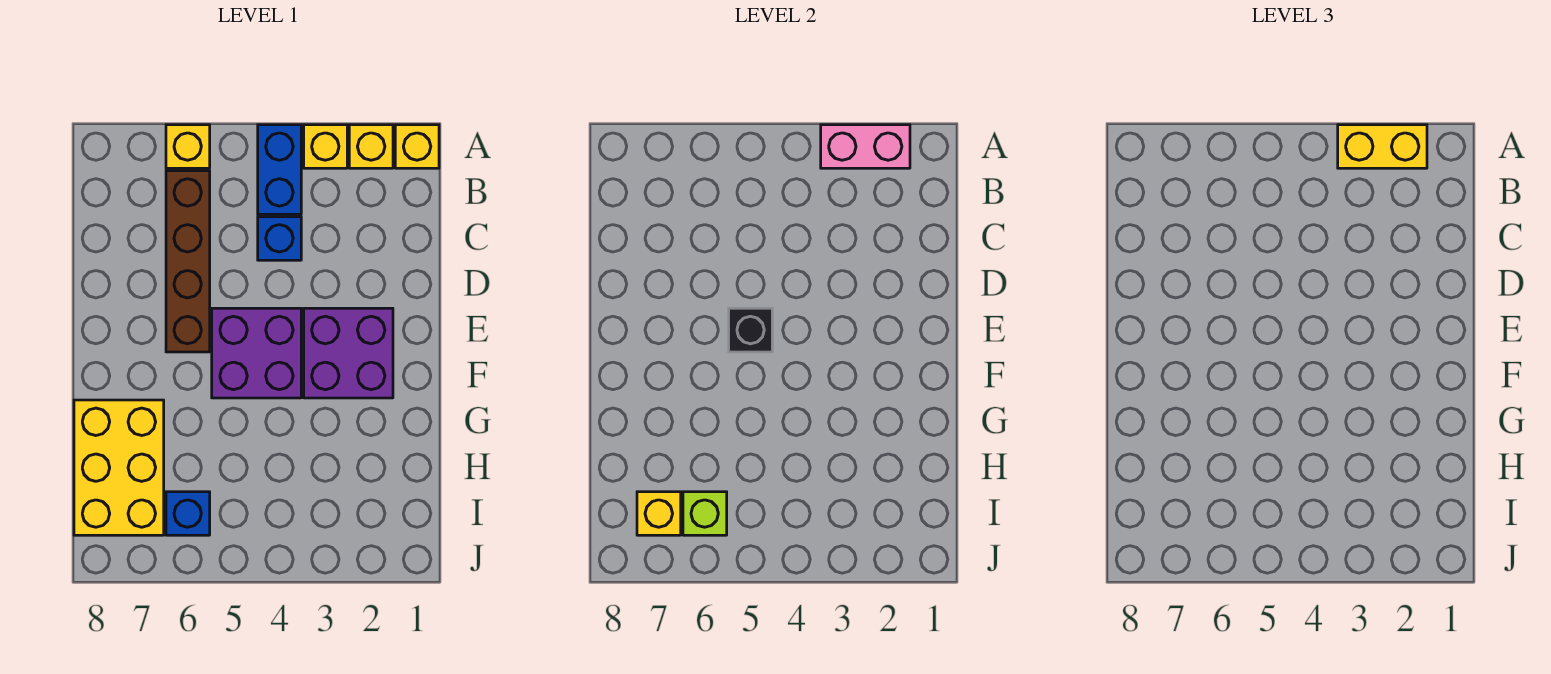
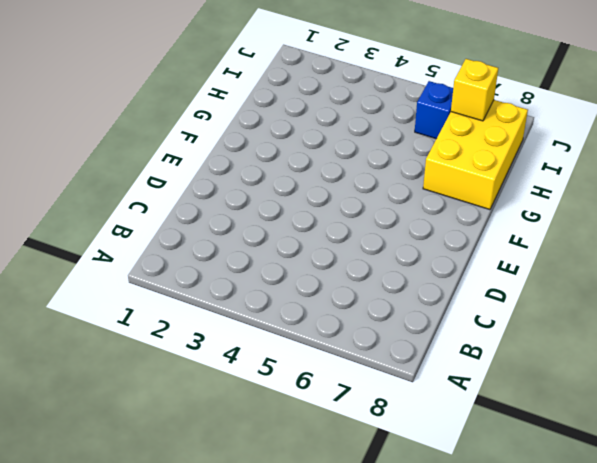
none -> yellow brick A1 level 1
none -> yellow brick A2 level 1
none -> yellow brick A3 level 1

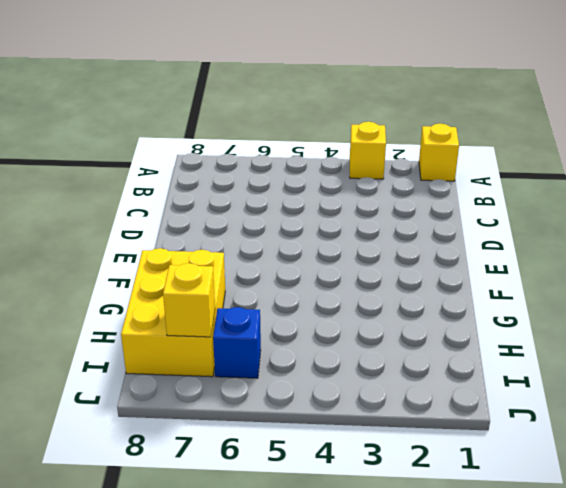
none -> yellow brick A2 level 1
none -> blue brick A4:B4 level 1
none -> yellow brick A6 level 1

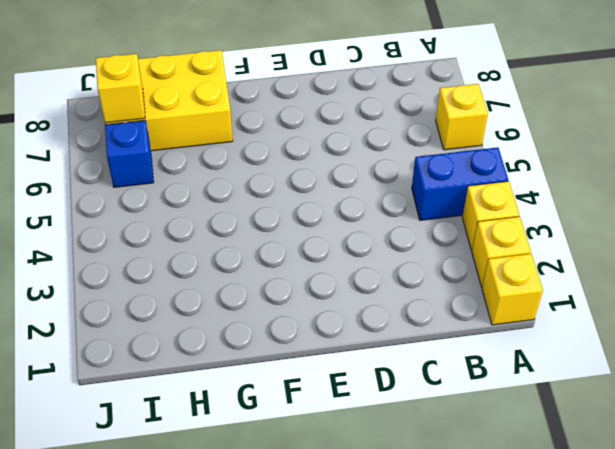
none -> brown brick B6:E6 level 1
none -> blue brick C4 level 1
none -> purple brick E2:F3 level 1

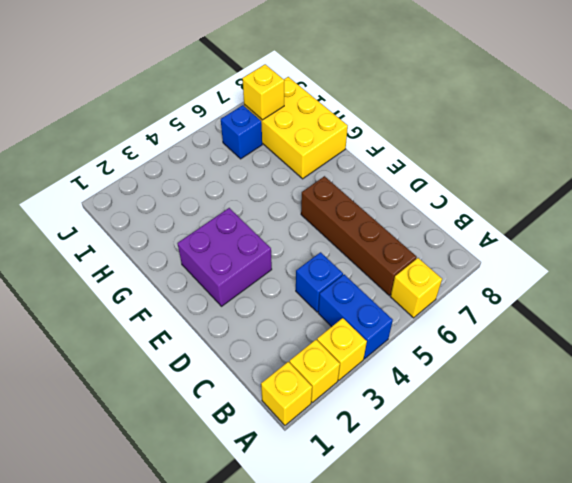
none -> purple brick E4:F5 level 1
none -> pink brick A2:A3 level 2
none -> black brick E5 level 2

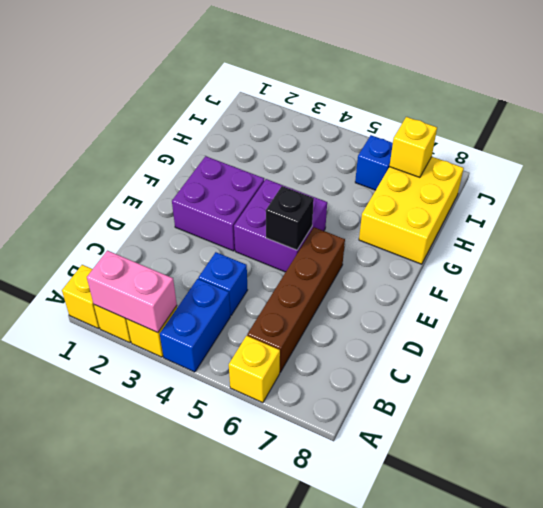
none -> lime brick I6 level 2
none -> yellow brick A2:A3 level 3

